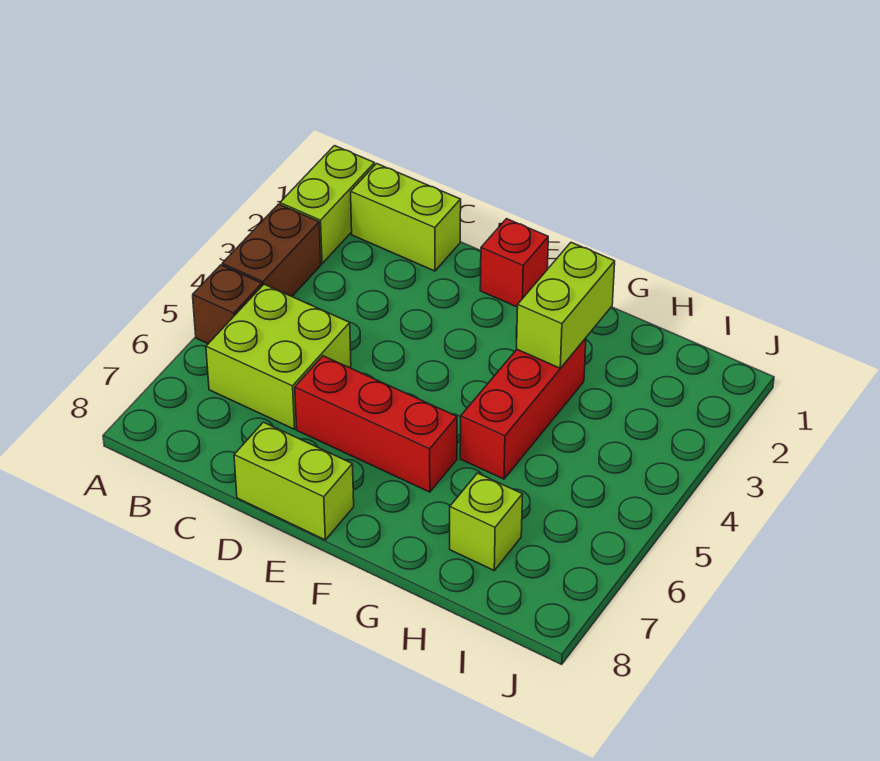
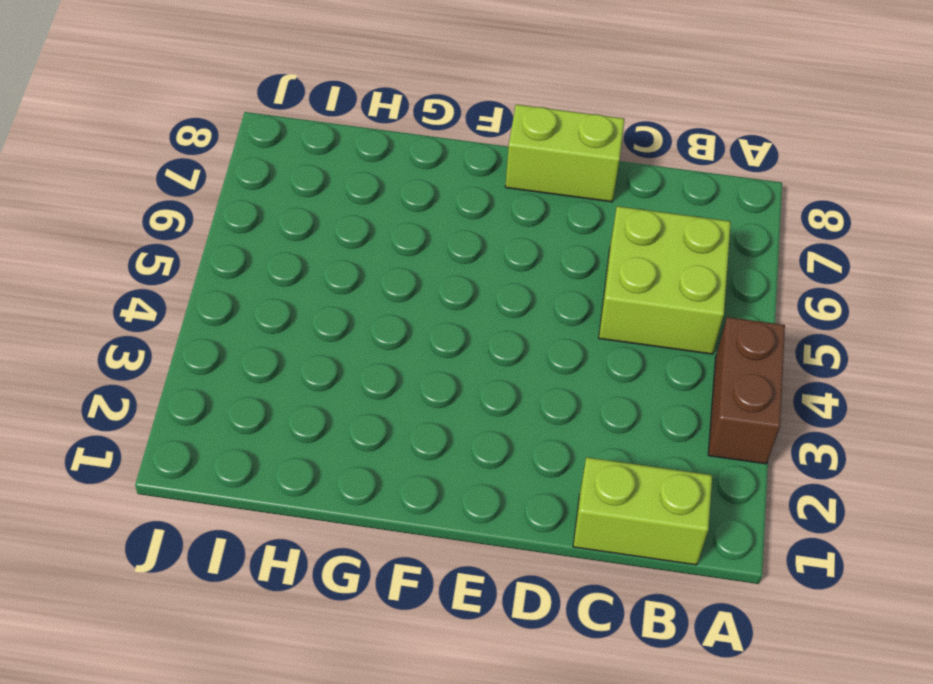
none -> lime brick A1:A2 level 1
none -> brown brick A5 level 1

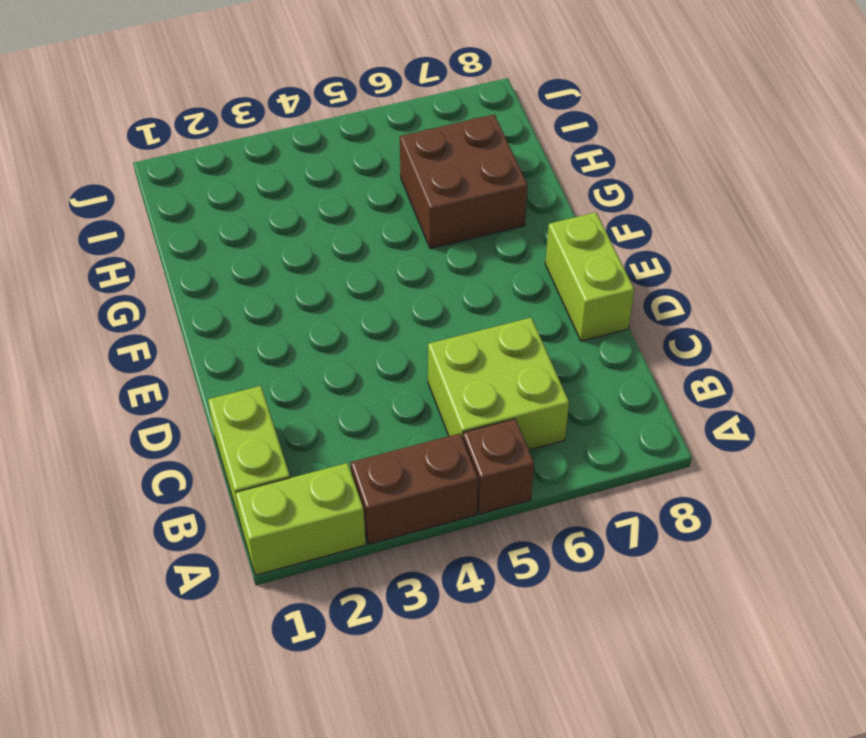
brown brick G6:H7 level 1 -> lime brick H7 level 1
none -> red brick D6:F6 level 1
none -> red brick E1 level 1

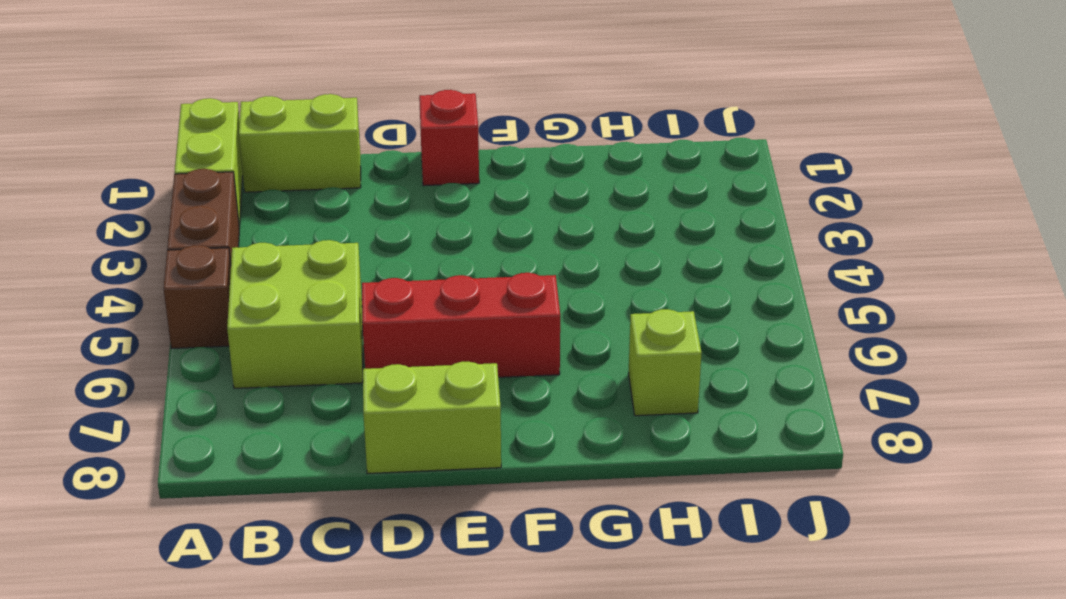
none -> red brick G3:G5 level 1
none -> lime brick G2:G3 level 2

